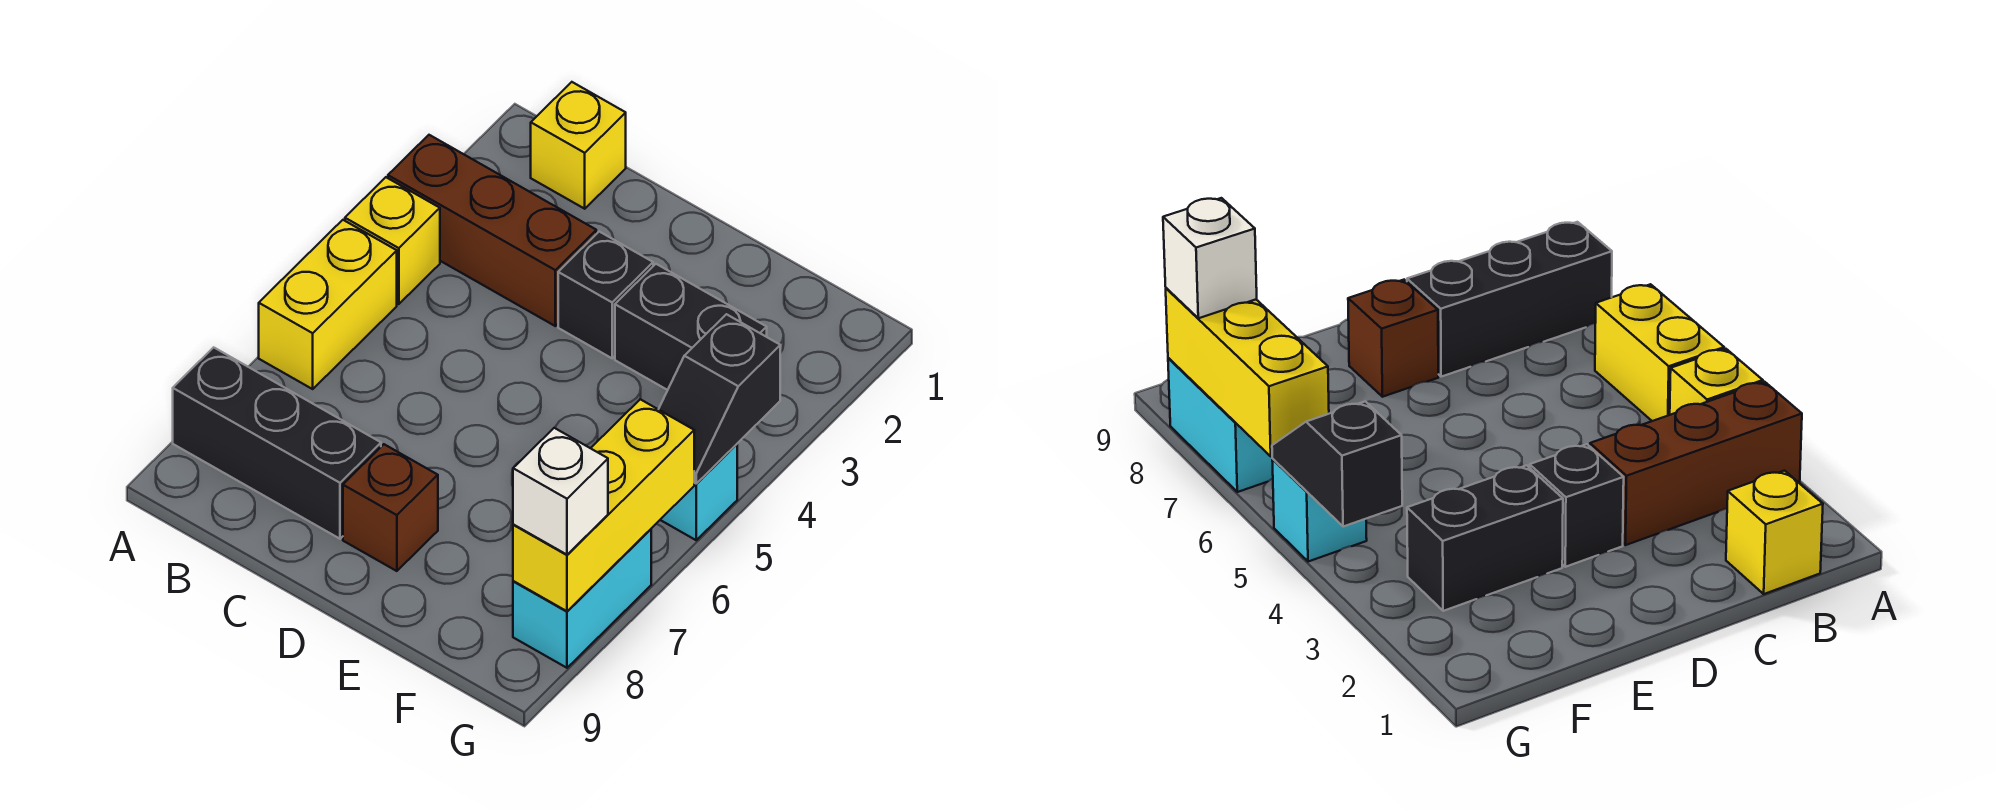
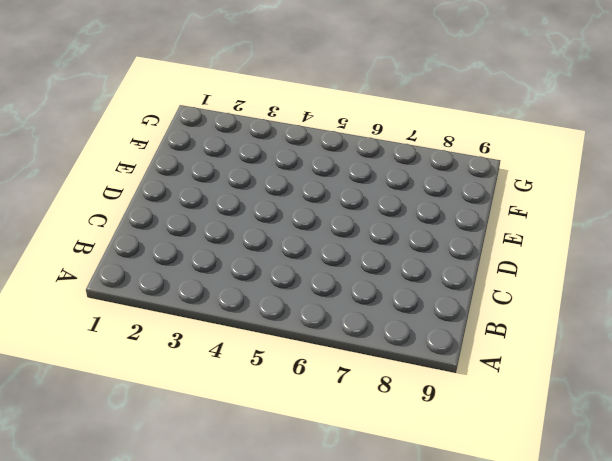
none -> brown brick A3:C3 level 1
none -> yellow brick A4 level 1
none -> yellow brick A5:A6 level 1

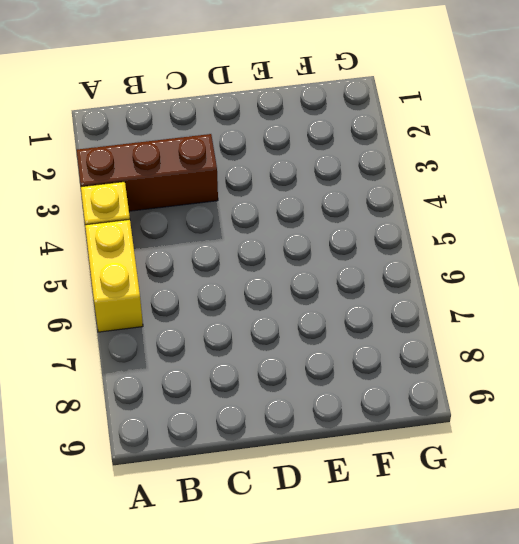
none -> black brick A8:C8 level 1
none -> yellow brick B1 level 1
none -> black brick D3 level 1

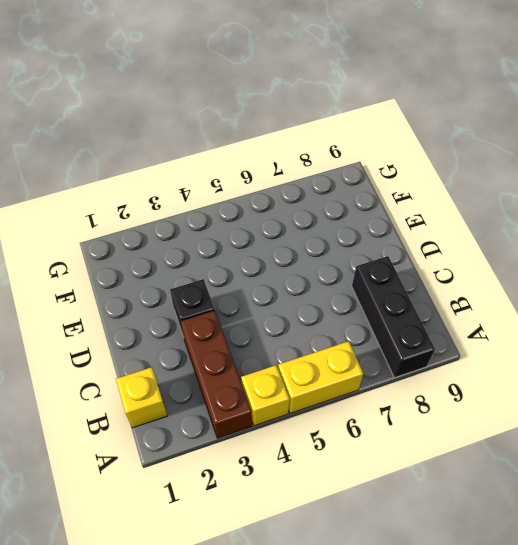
none -> brown brick D8 level 1
none -> black brick E3:F3 level 1
none -> cyan brick G5 level 1

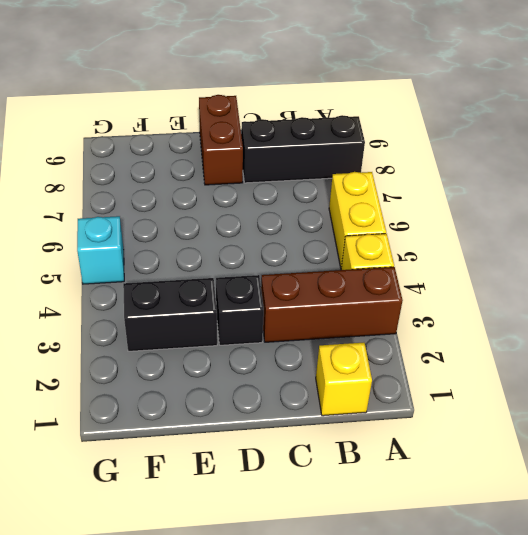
brown brick D8:D9 level 1 -> brown brick D8 level 1
none -> cyan brick G7:G8 level 1
none -> black slope G4:G5 level 2 top 4
none -> yellow brick G6:G8 level 2

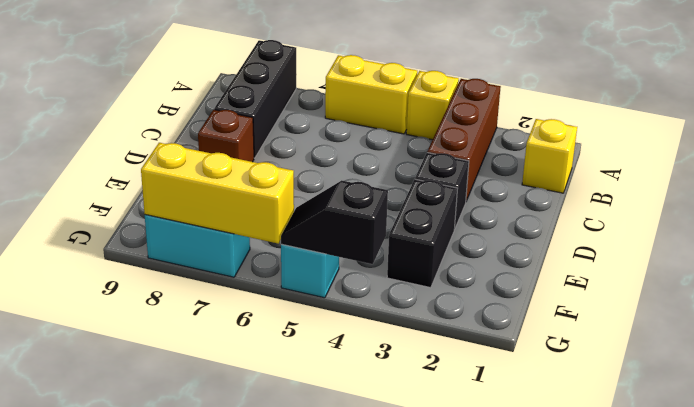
none -> white brick G8 level 3

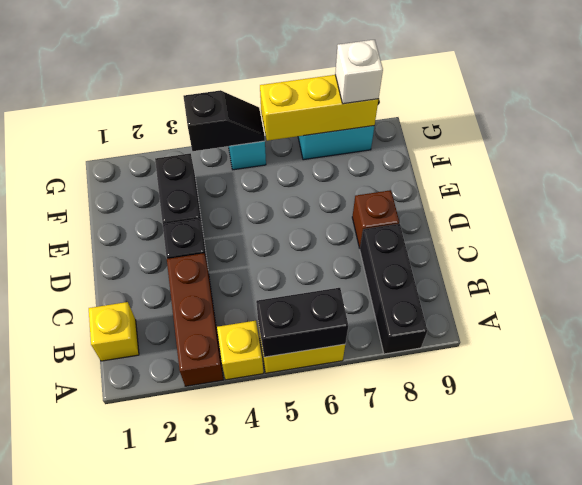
black brick A5:A6 level 2 -> none

